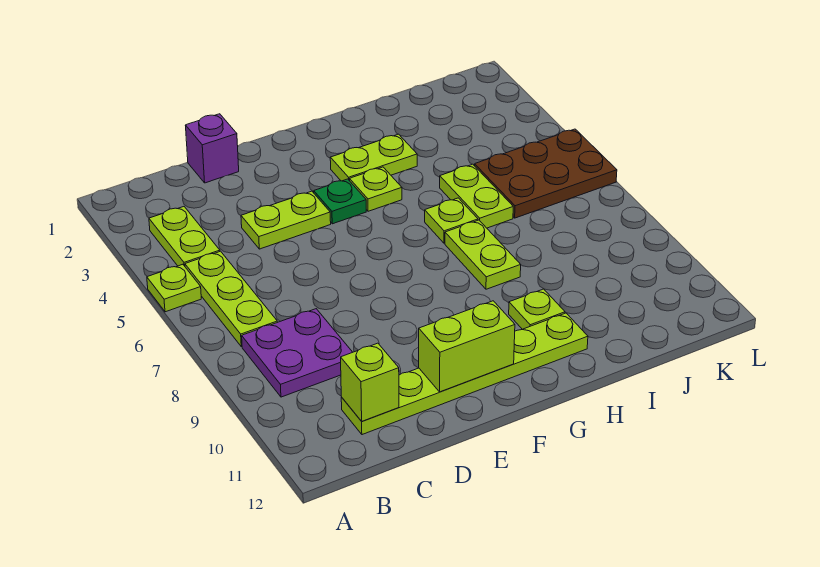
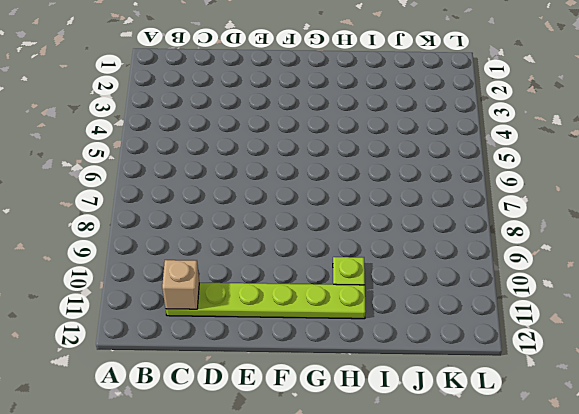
tan brick C11 level 2 -> lime brick C11 level 2
none -> lime plate A5 level 1
none -> lime plate B3:B4 level 1
none -> lime plate B5:B7 level 1

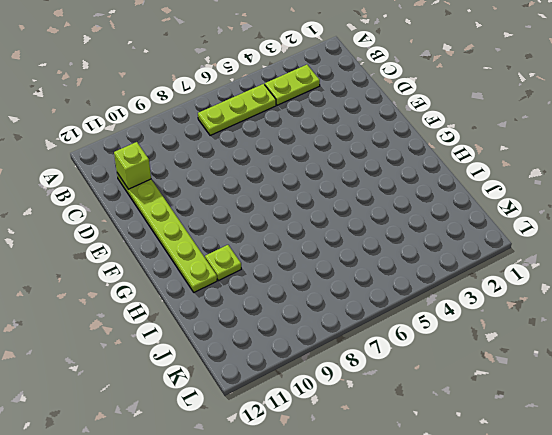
none -> lime plate A5 level 1
none -> purple plate B8:C9 level 1
none -> purple brick D1 level 1

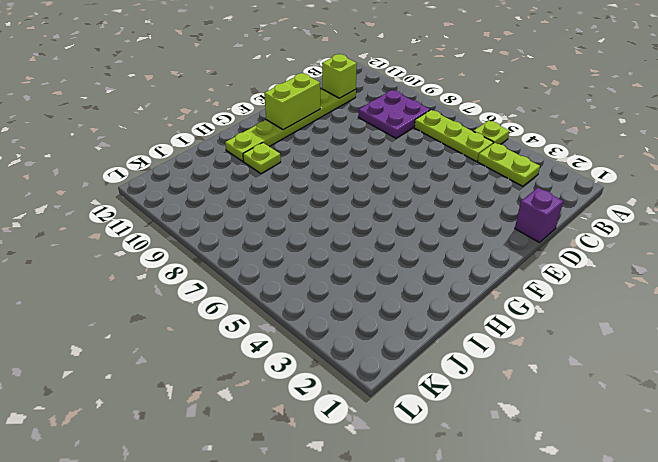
none -> lime plate D4:E4 level 1
none -> green plate F4 level 1
none -> lime plate G3:H3 level 1

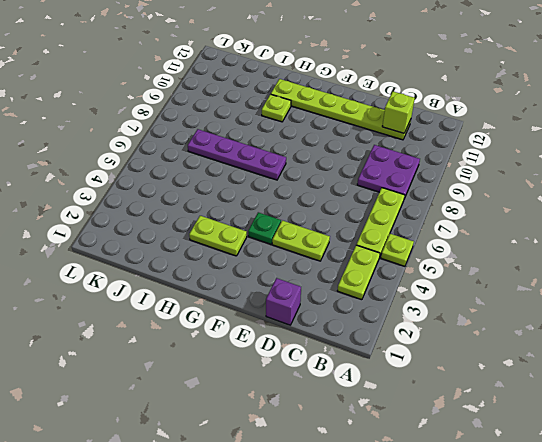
purple plate G7:J7 level 1 -> lime plate H7:H8 level 1
none -> lime plate G4 level 1
none -> lime plate H6 level 1
none -> lime plate I5:I6 level 1

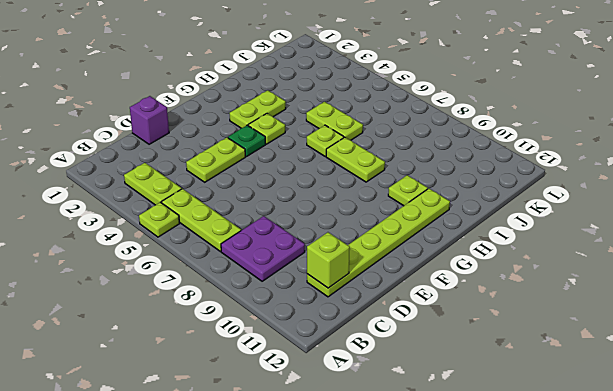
none -> brown plate J5:L6 level 1
none -> lime brick E11:F11 level 2

